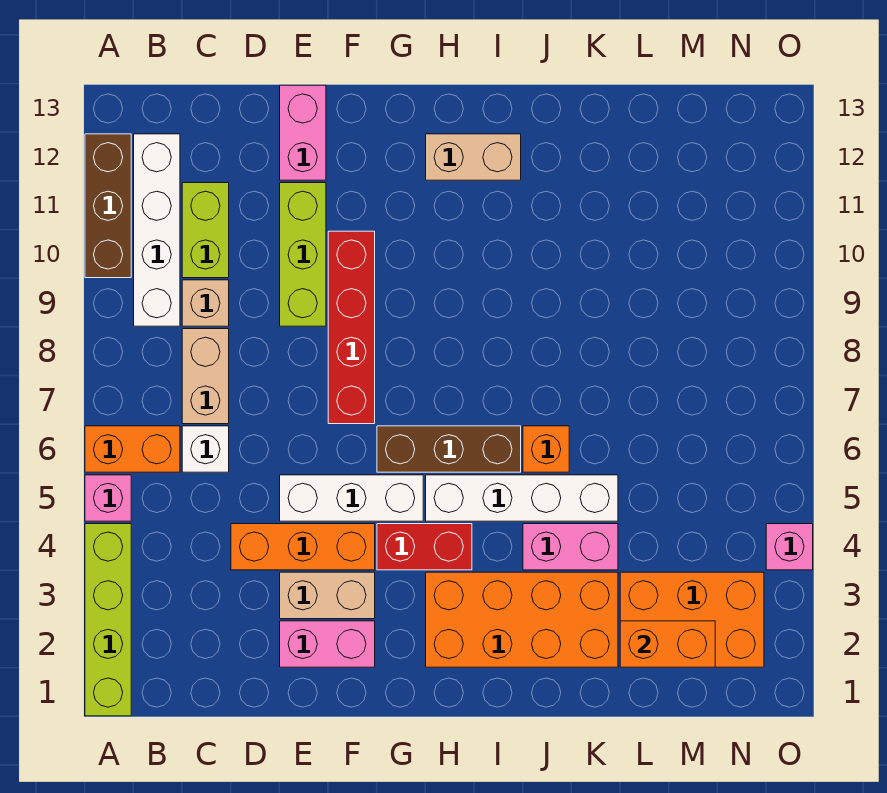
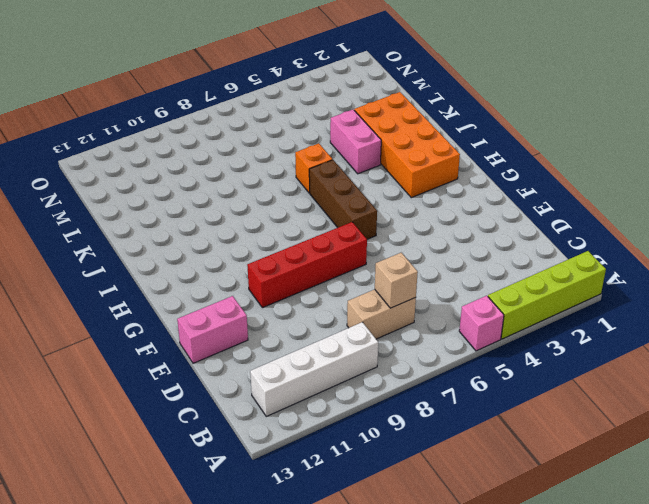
tan brick C7 level 2 -> tan brick C9 level 1
none -> orange brick A6:B6 level 1
none -> brown brick A10:A12 level 1
none -> white brick C6 level 1

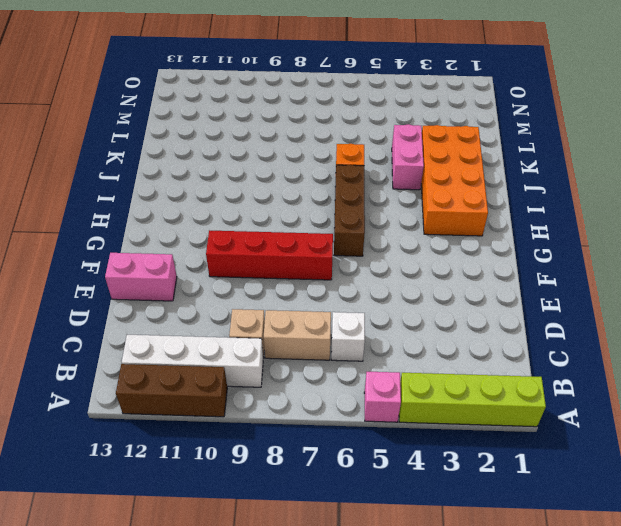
none -> orange brick A6:B6 level 1
none -> lime brick C10:C11 level 1
none -> orange brick D4:F4 level 1

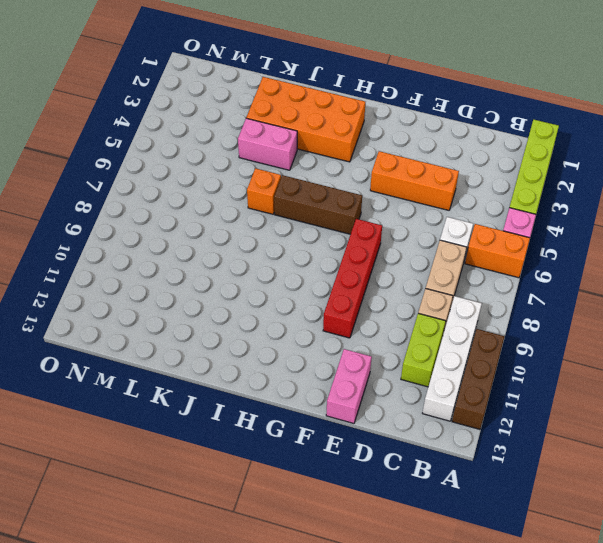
none -> pink brick E2:F2 level 1
none -> tan brick E3:F3 level 1
none -> white brick E5:G5 level 1

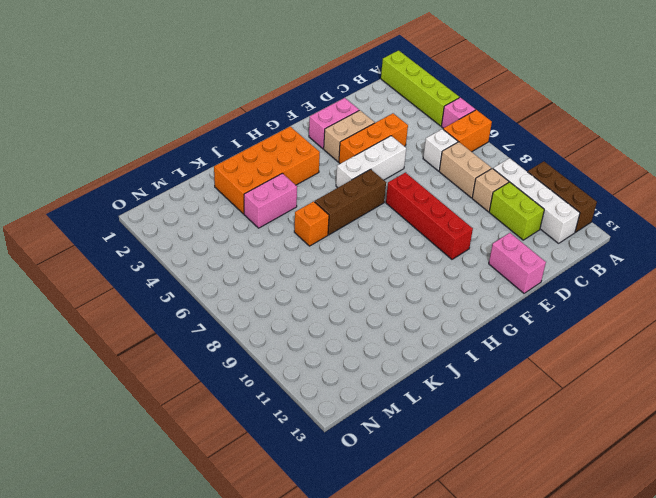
none -> lime brick E9:E11 level 1
none -> red brick G4:H4 level 1
none -> white brick H5:K5 level 1

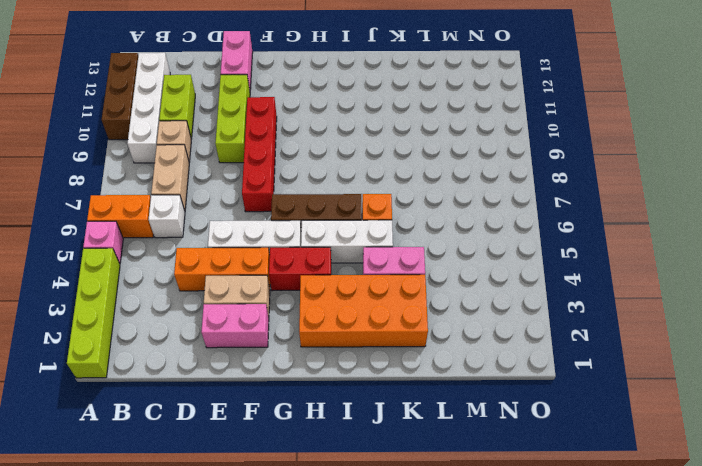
white brick H5:J5 level 1 -> white brick H5:K5 level 1
none -> tan brick H12:I12 level 1
none -> orange brick L2:N3 level 1
none -> pink brick O4 level 1

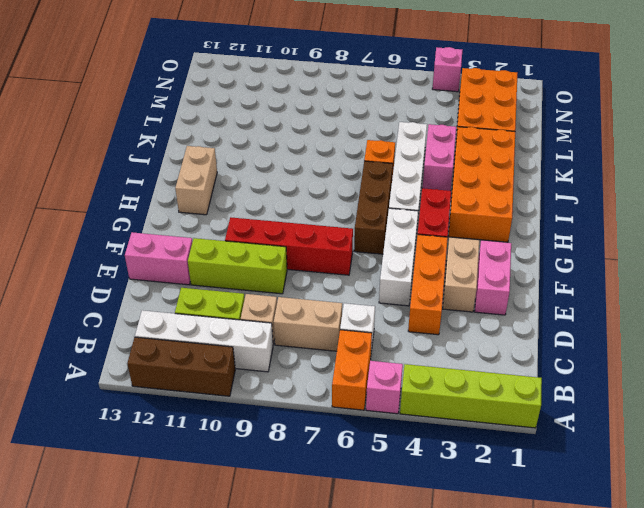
none -> orange brick L2:M2 level 2

